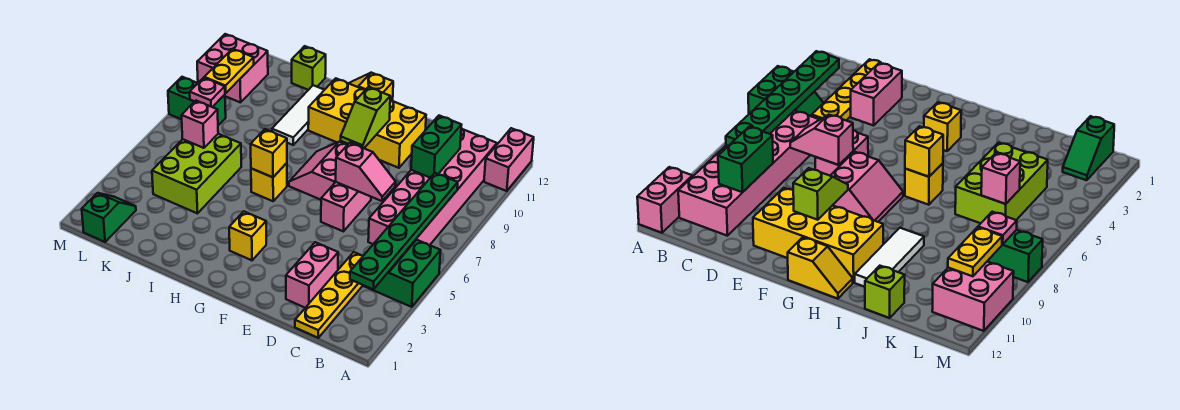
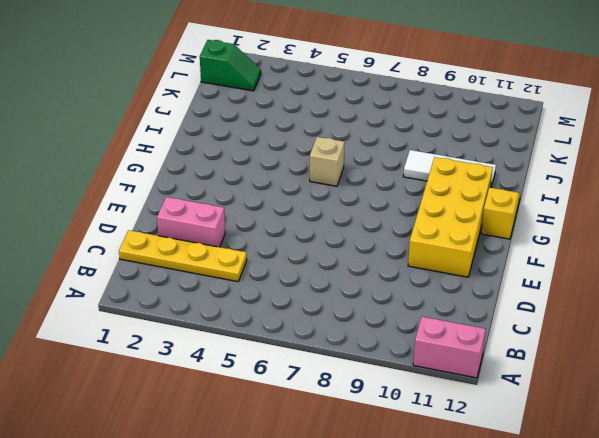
tan brick H6 level 1 -> yellow brick H6 level 1
none -> green slope A4:B5 level 1 top A
none -> pink brick B6:C11 level 1
none -> pink brick E6:E7 level 1

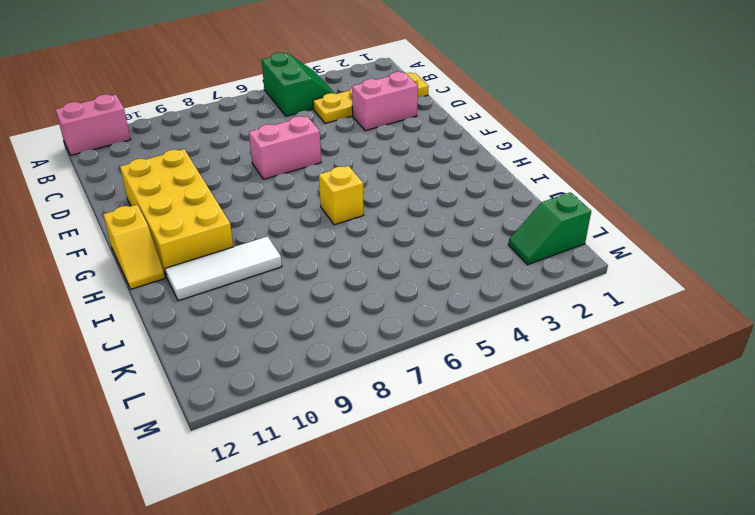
green slope A4:B5 level 1 top 5 -> green slope A4:B5 level 1 top A
none -> pink brick B6:C11 level 1
none -> pink slope F7:G8 level 1 top F
none -> yellow brick G3 level 1

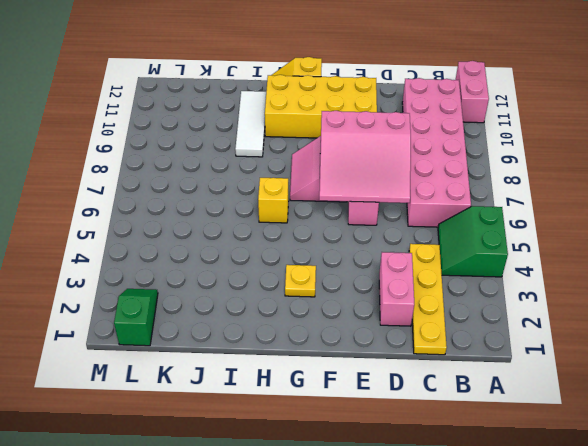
pink slope D6:F8 level 2 top 8 -> pink slope D7:E7 level 2 top E
yellow plate G3 level 1 -> yellow brick G3 level 1
none -> lime brick J4:K6 level 1
none -> lime brick J12 level 1
none -> green brick L8:M8 level 1

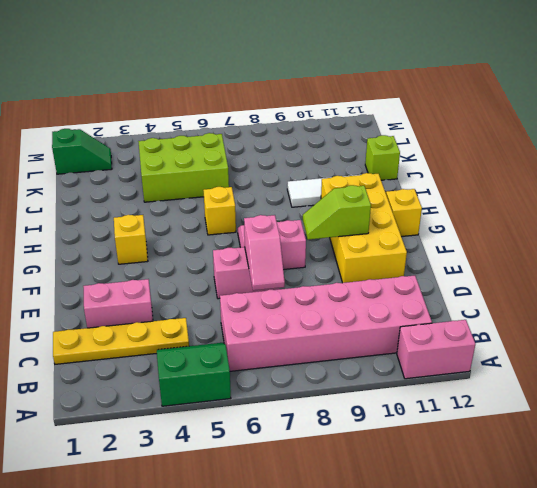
none -> green brick L8:M8 level 1
none -> pink brick L10:M11 level 1
none -> green plate B3:B8 level 2

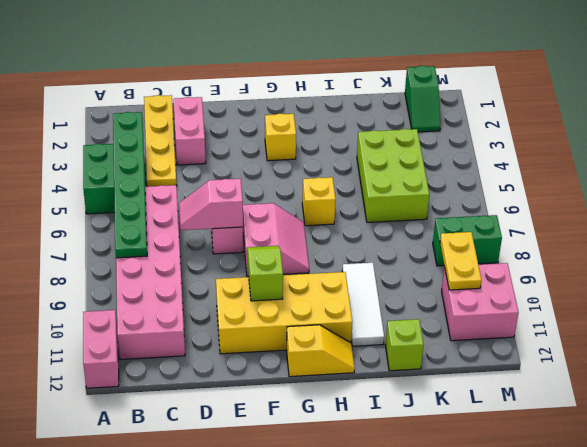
none -> green brick C9:C10 level 2
none -> yellow brick H6 level 2
none -> pink brick K6 level 2

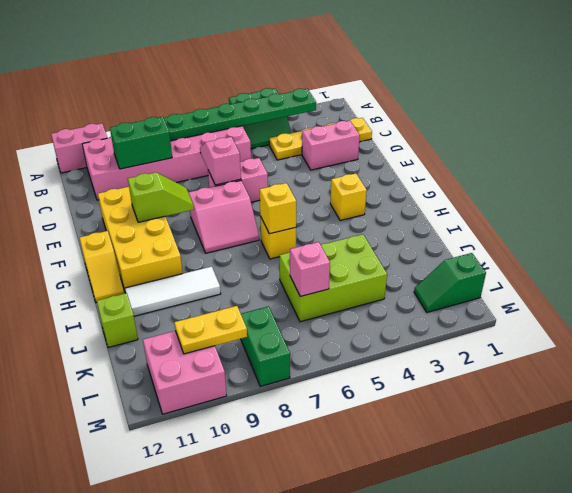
none -> pink plate L8 level 2

